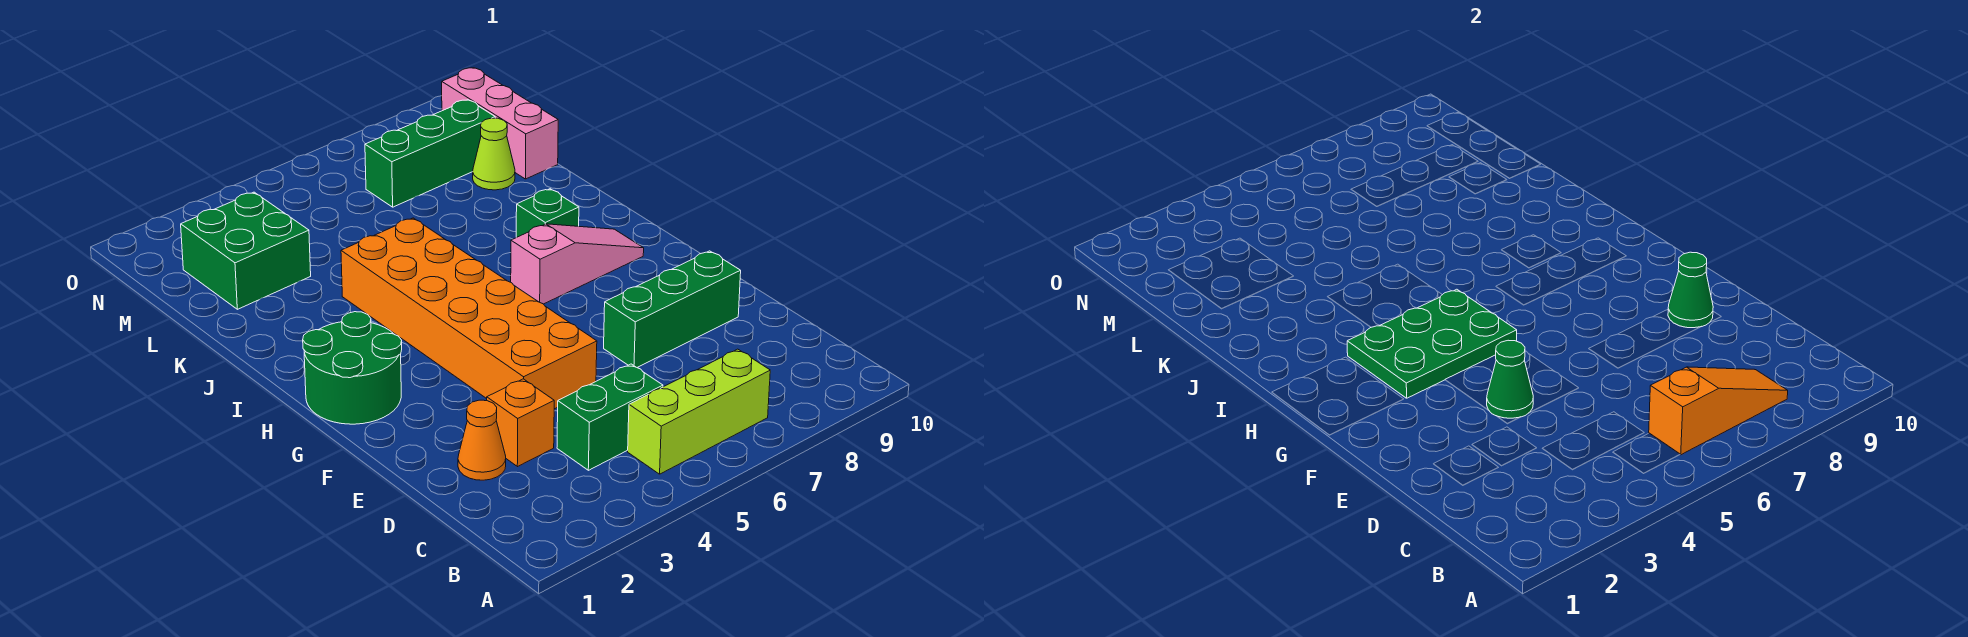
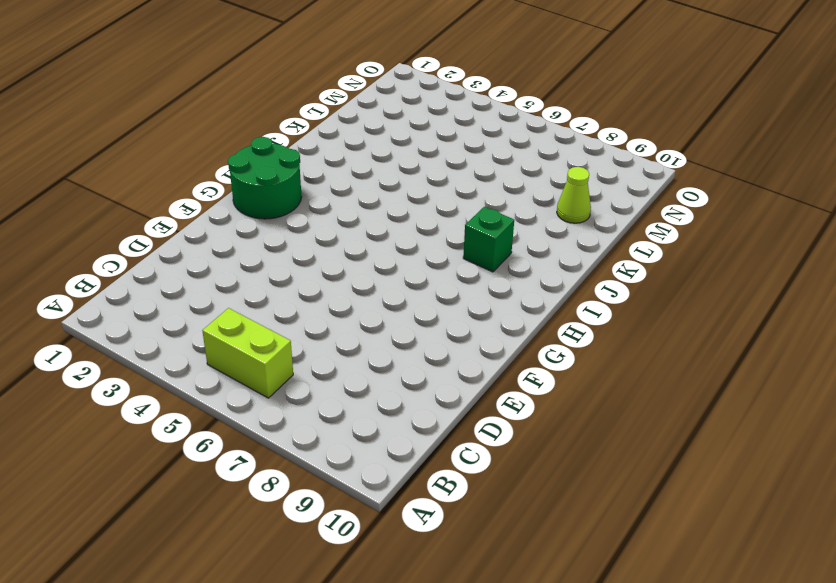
lime brick B5:B6 level 1 -> lime brick B5:B7 level 1
none -> green brick C4:C5 level 1
none -> orange cone D2 level 1
none -> orange brick D3 level 1

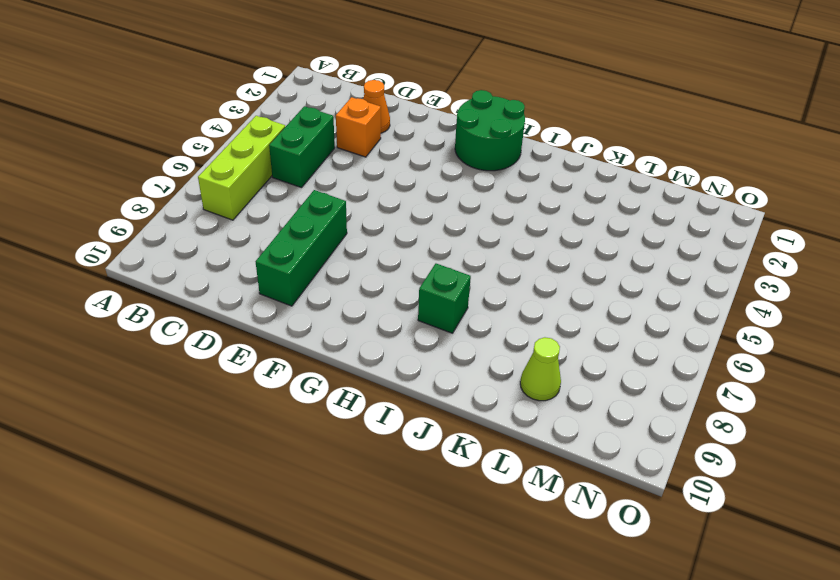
none -> orange brick E4:J5 level 1
none -> pink slope H7:H9 level 1 top 7
none -> green brick L2:M3 level 1

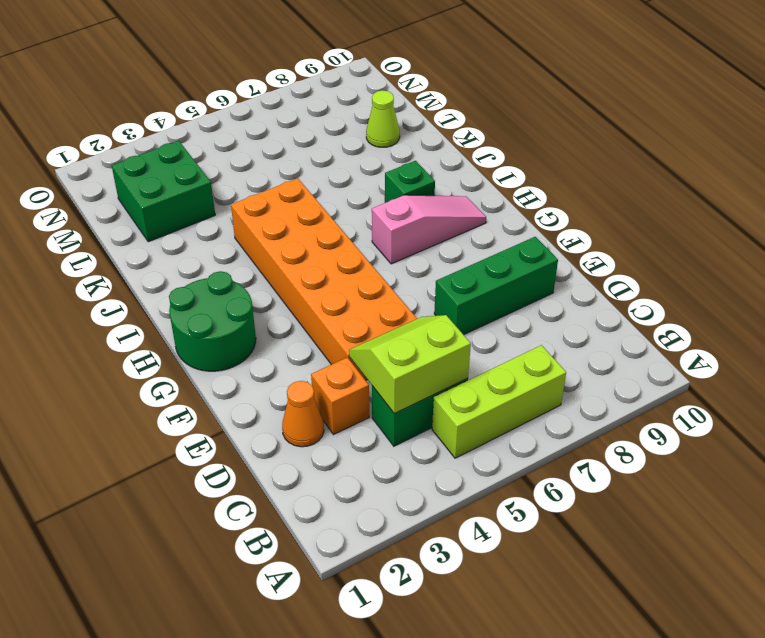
lime slope C4:D5 level 2 top C -> none
none -> pink brick L10:N10 level 1
none -> green brick M7:M9 level 1
none -> orange slope B6:B8 level 2 top 6

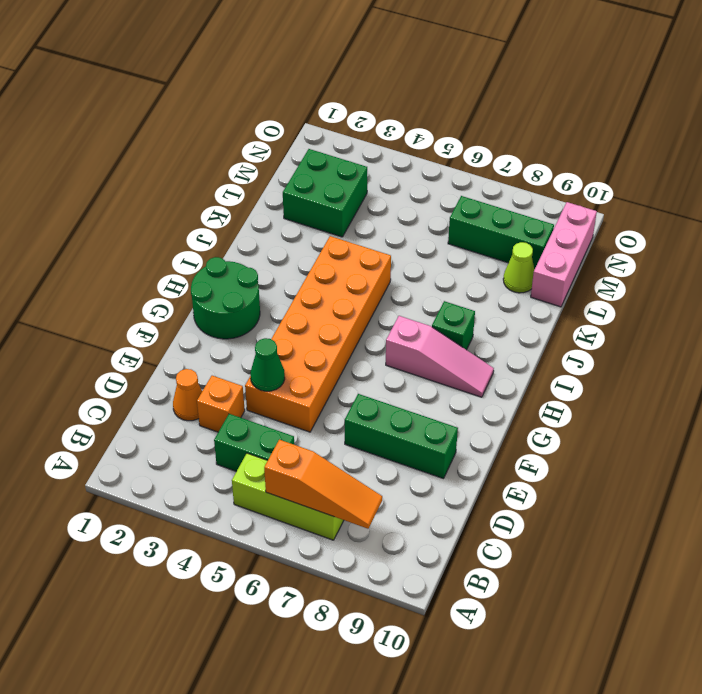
none -> green cone E9 level 2
none -> green plate G3:H5 level 2

